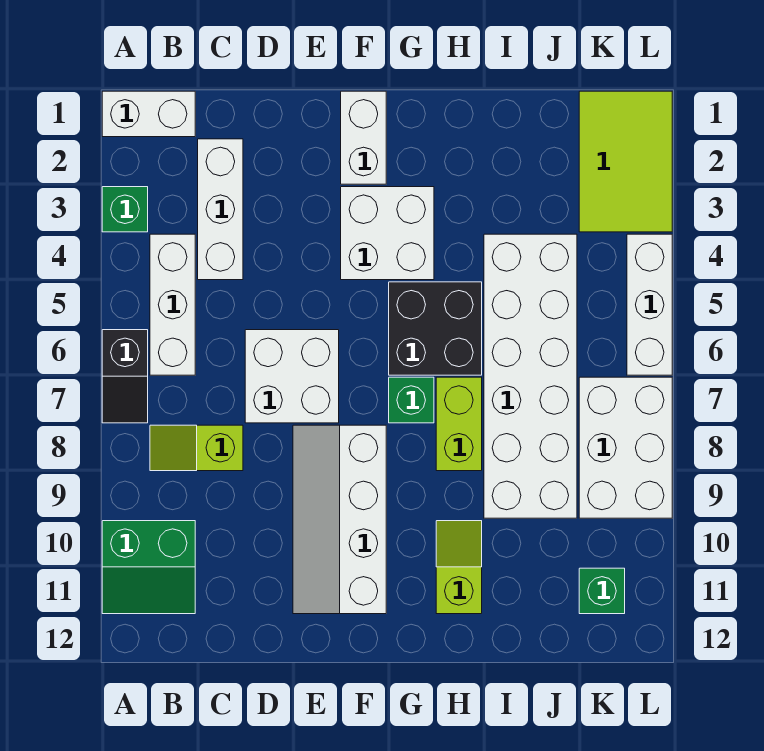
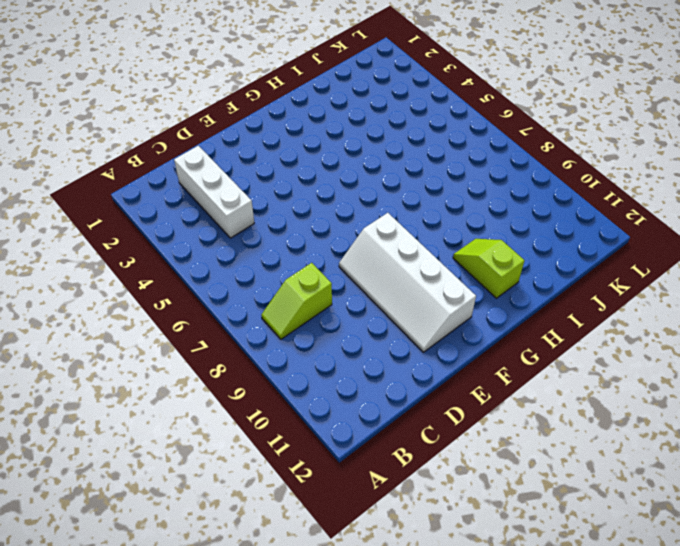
none -> white brick A1:B1 level 1
none -> green brick A3 level 1
none -> black slope A6:A7 level 1 top 6

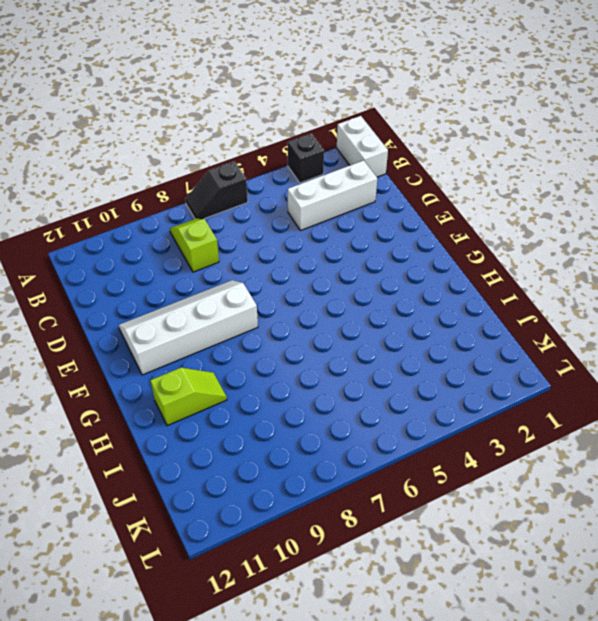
black brick A3 level 1 -> green brick A3 level 1
none -> green slope A10:B11 level 1 top 10
none -> white brick B4:B6 level 1
none -> white brick D6:E7 level 1

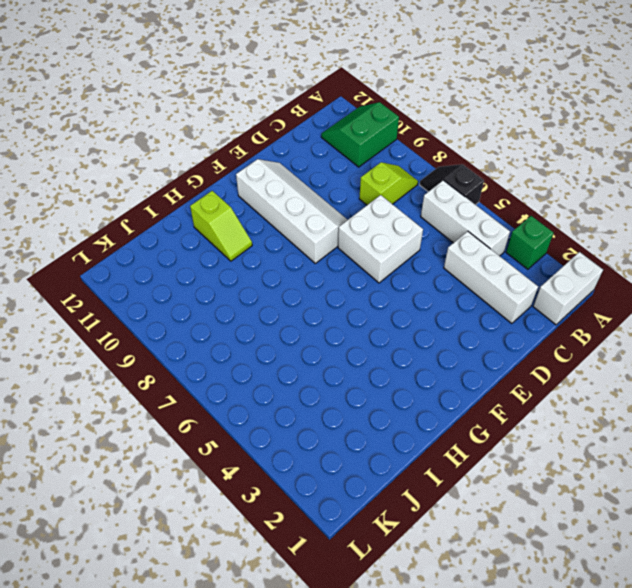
none -> white brick F1:F2 level 1
none -> white brick F3:G4 level 1
none -> black brick G5:H6 level 1

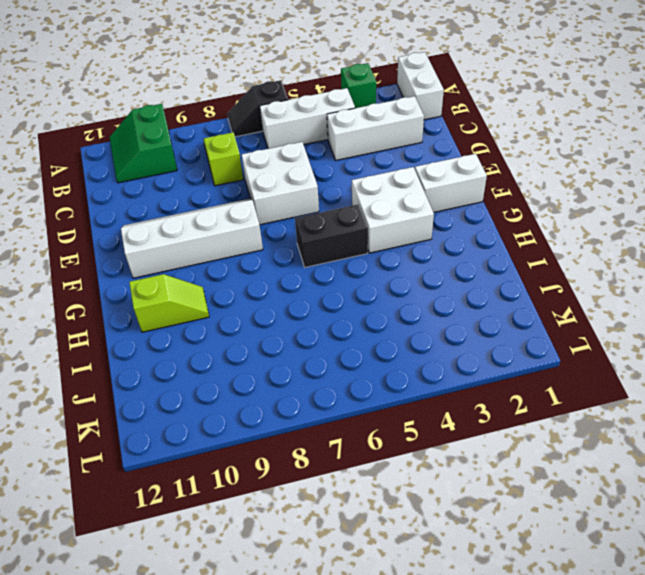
black brick G5:G6 level 1 -> black brick G5:H6 level 1
none -> green brick G7 level 1
none -> lime brick H7:H8 level 1
none -> white brick I4:J9 level 1

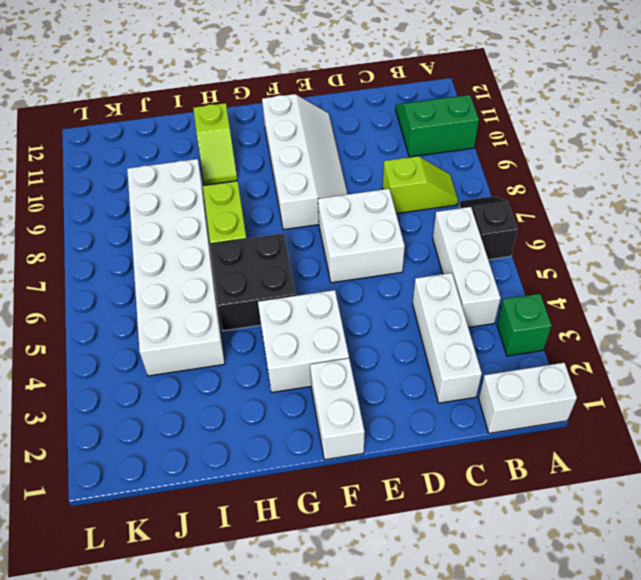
none -> green brick G7 level 1
none -> lime tile K1:L3 level 1
none -> white brick K7:L9 level 1

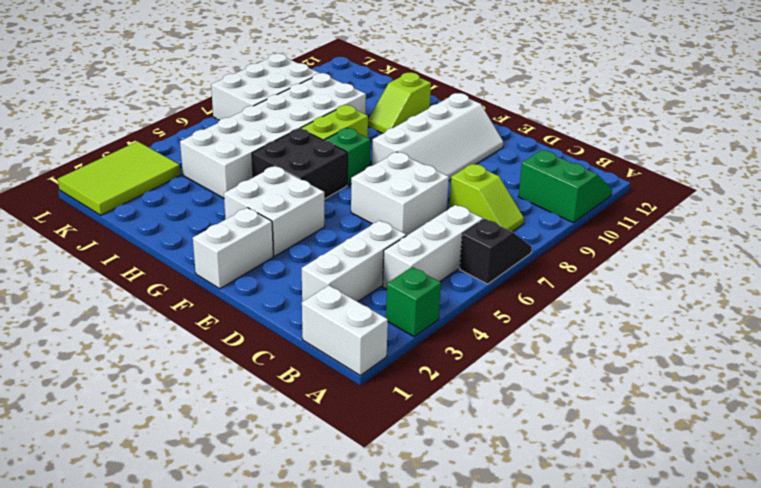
none -> green brick K11 level 1
none -> white brick L4:L6 level 1

